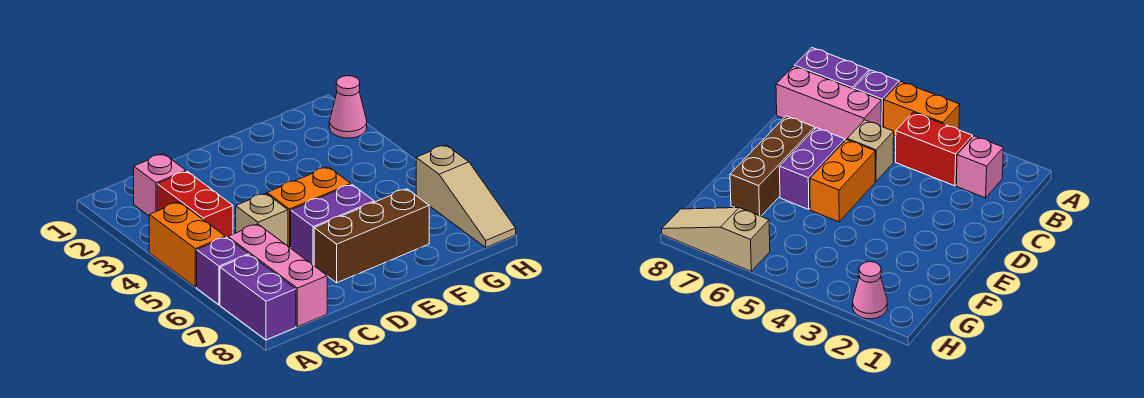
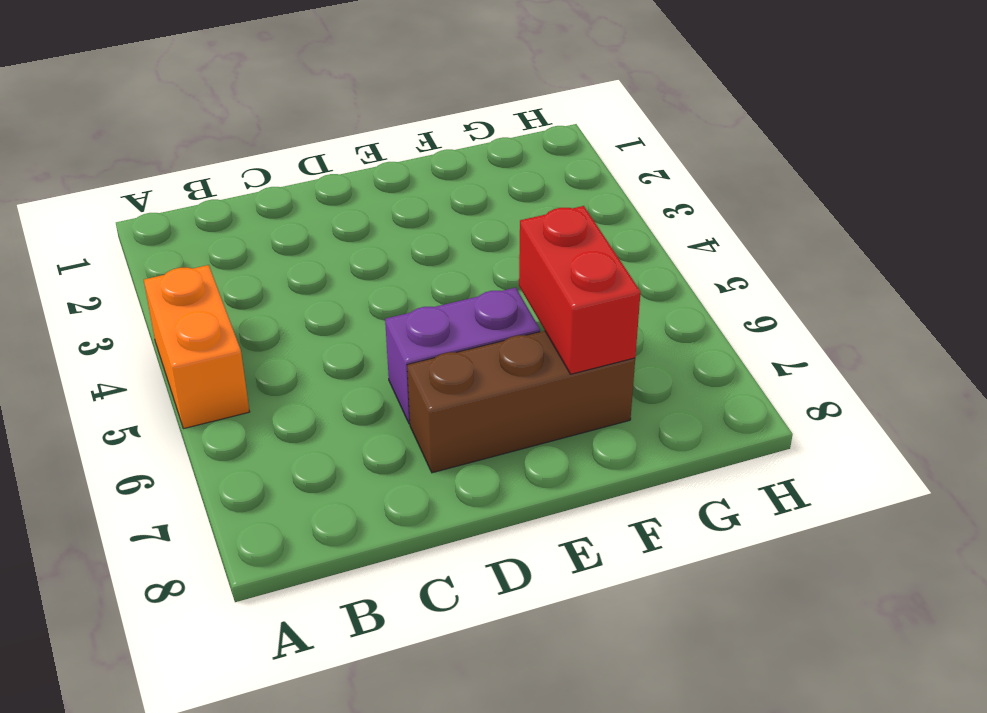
red brick F6:F7 level 2 -> red brick B3:B4 level 1
none -> purple brick A6 level 1
none -> purple brick A7:A8 level 1
none -> pink brick B2 level 1

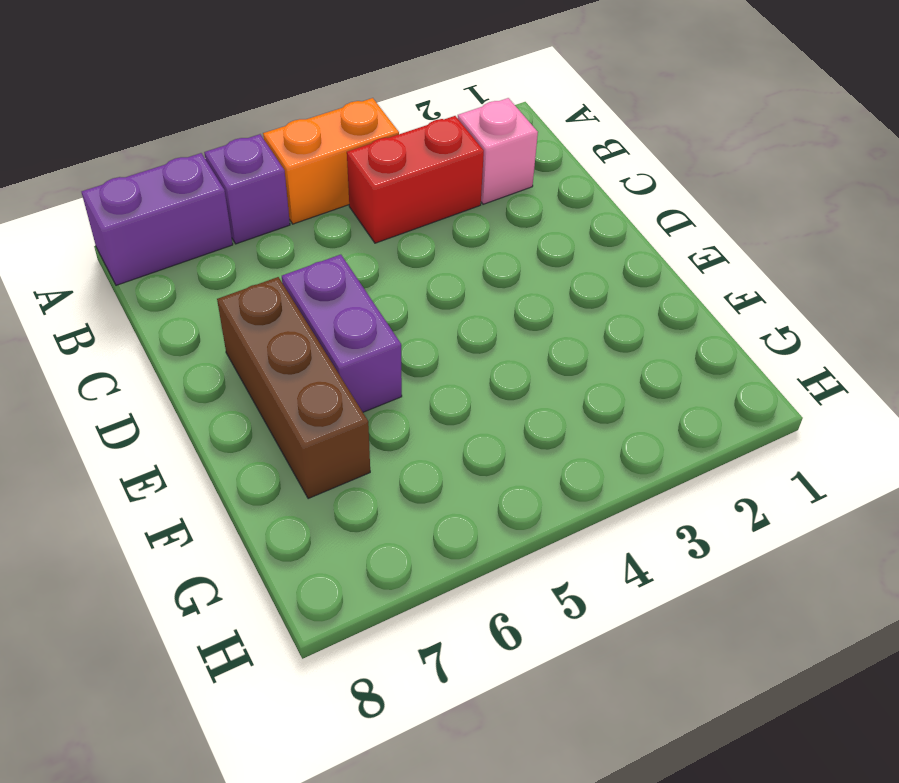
none -> pink brick B6:B8 level 1
none -> tan brick C5 level 1
none -> orange brick D5:E5 level 1

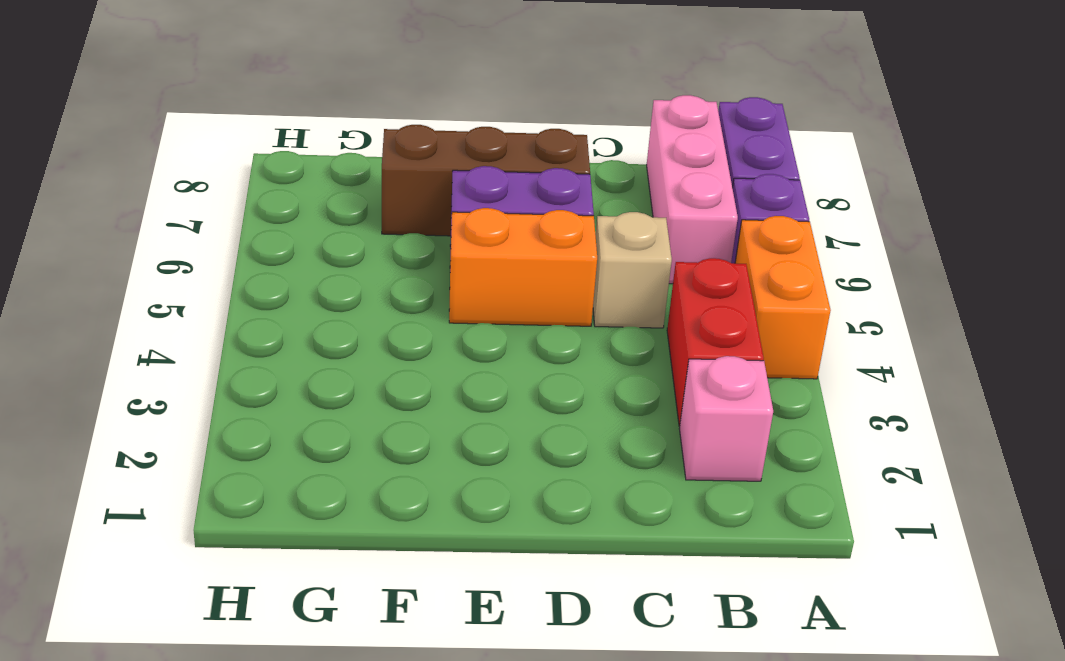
none -> pink cone H2 level 1
none -> tan slope H6:H8 level 1 top 6

